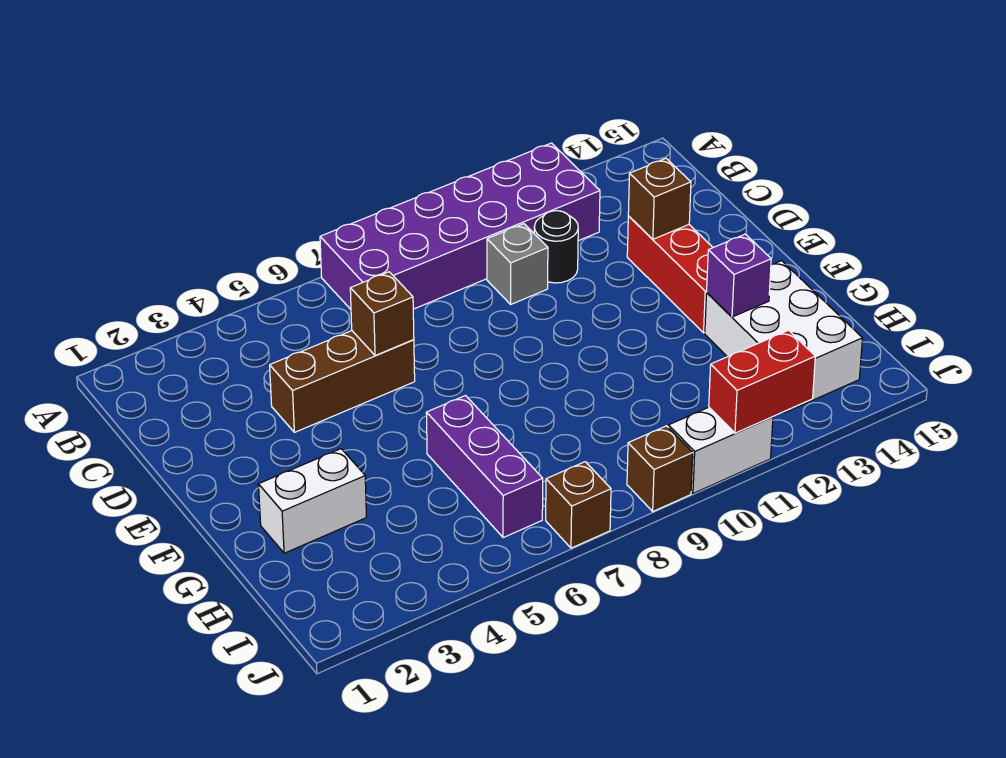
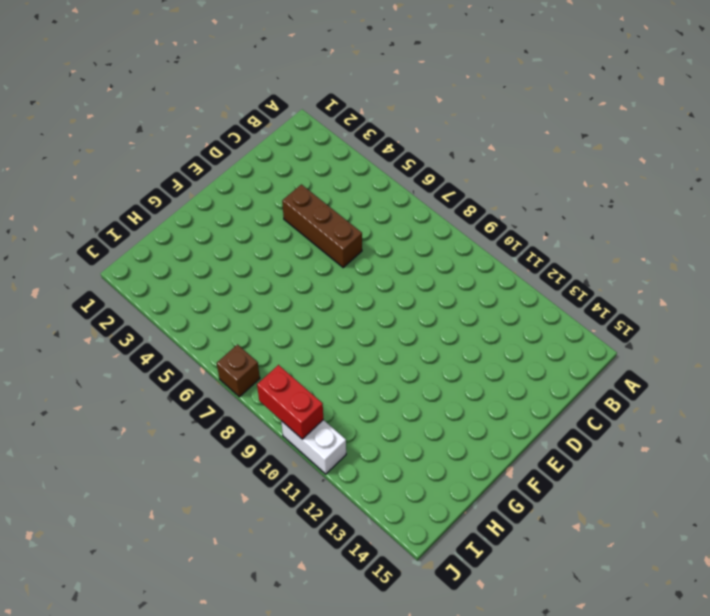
red brick J9:J10 level 2 -> red brick J11:J12 level 2
none -> purple brick A7:B12 level 1
none -> grey brick C10 level 1
none -> black round brick C11 level 1

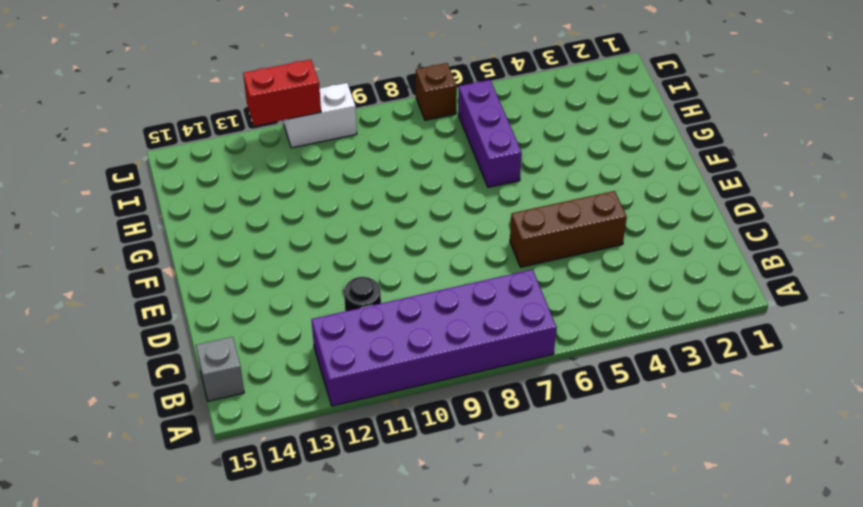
grey brick B15 level 1 -> grey brick C10 level 1
none -> red brick D13:F13 level 1
none -> white brick G2:G3 level 1
none -> white brick G13:I14 level 1

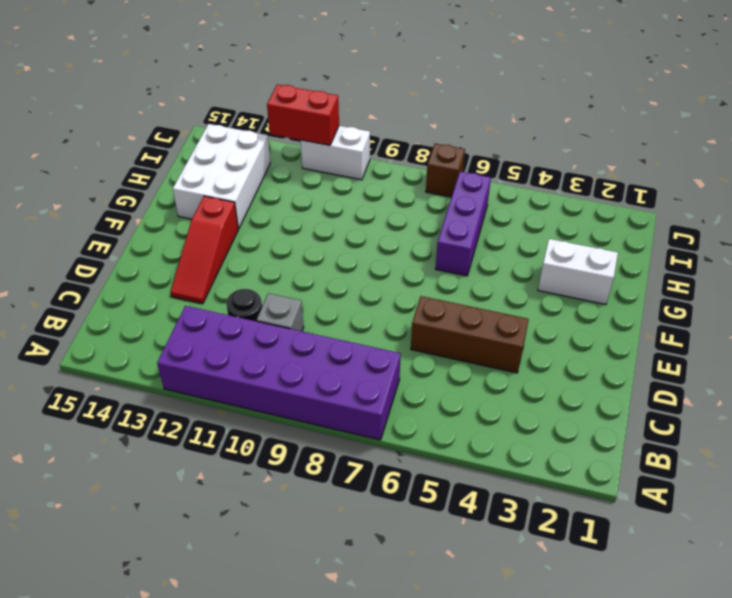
red slope D13:F13 level 1 top F -> red brick D13:F13 level 1
none -> brown brick J9 level 1
none -> brown brick D6 level 2
none -> brown brick D13 level 2

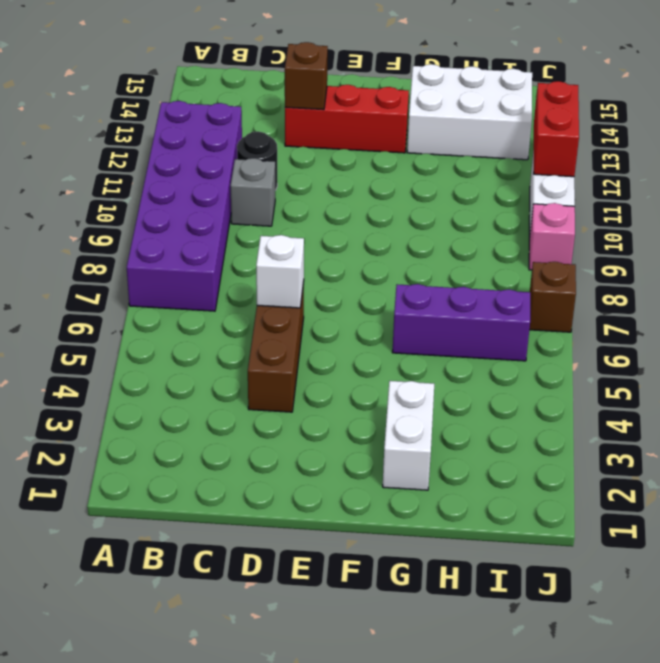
white brick D6 level 2 -> brown brick D6 level 2
pink brick J9 level 1 -> brown brick J9 level 1
none -> purple brick G13 level 2

